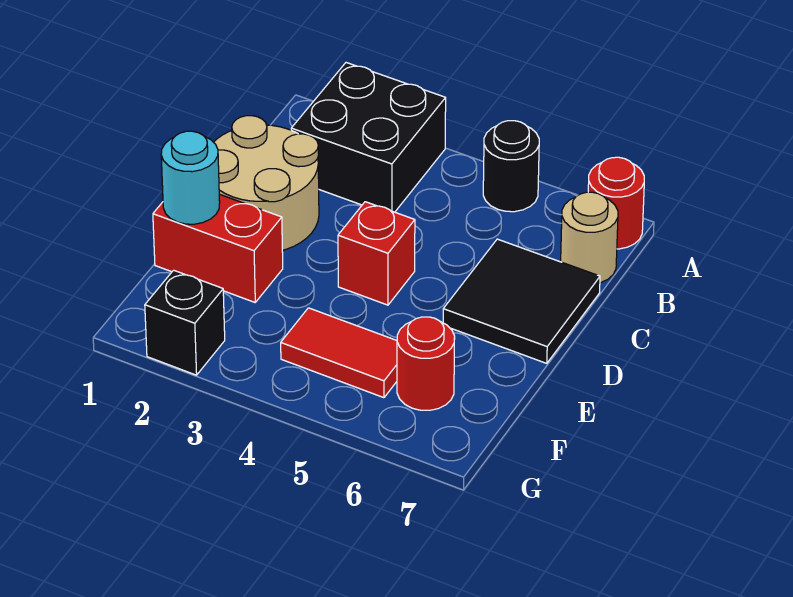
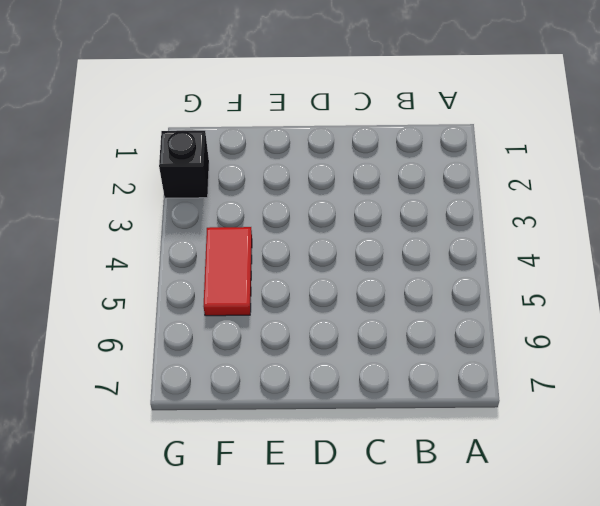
none -> black brick A2:B3 level 1
none -> black round brick A5 level 1
none -> red round brick A7 level 1

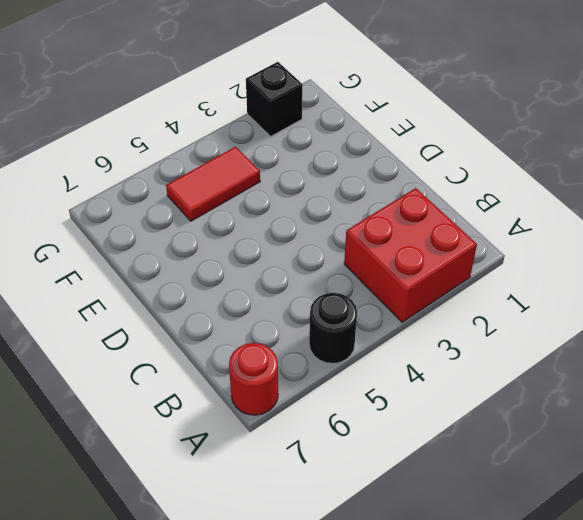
red brick A2:B3 level 1 -> black brick A2:B3 level 1
none -> tan round brick B7 level 1
none -> tan round brick C1:D2 level 1
none -> black tile C6:D7 level 1

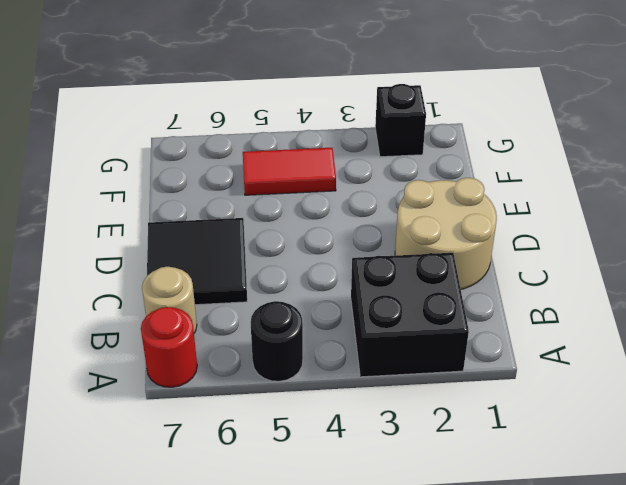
none -> red brick D4 level 1
none -> red brick E1:E2 level 1
none -> red round brick F6 level 1

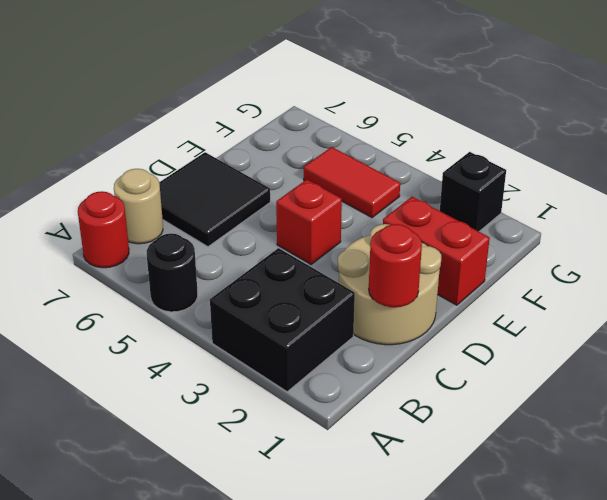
red round brick C1 level 2 -> red round brick F6 level 1
none -> cyan round brick E1 level 2

